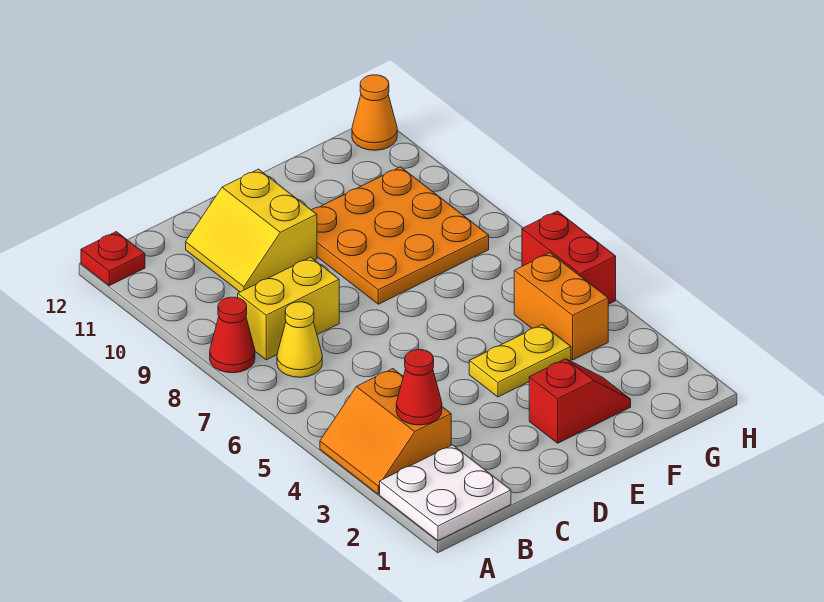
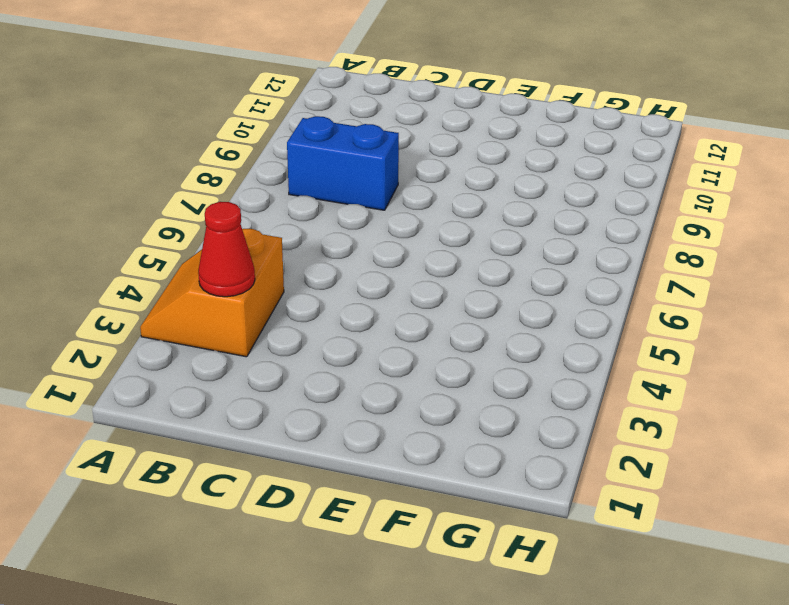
blue brick B8:C8 level 1 -> yellow brick B8:C8 level 1
none -> white plate A1:B2 level 1
none -> red cone A8 level 1
none -> red plate A12 level 1

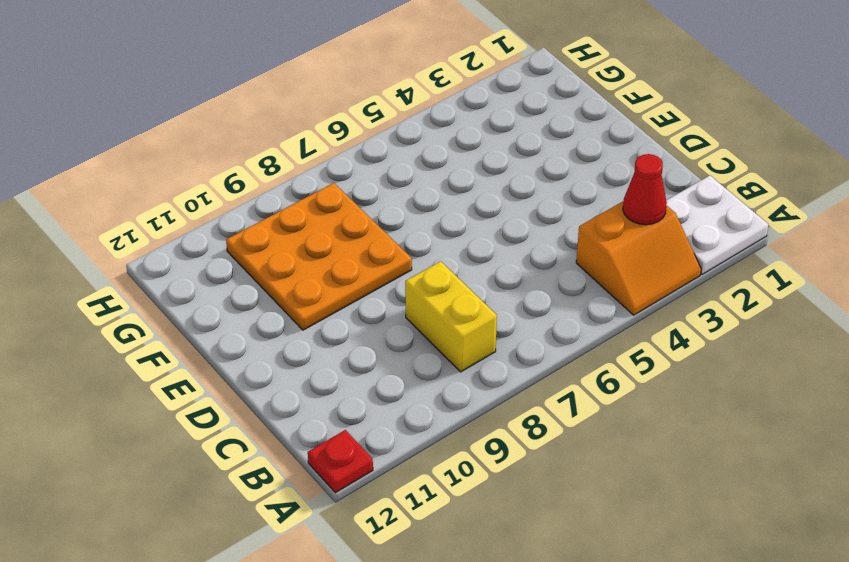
none -> red cone A8 level 1
none -> yellow cone B7 level 1
none -> yellow slope C10:D11 level 1 top D

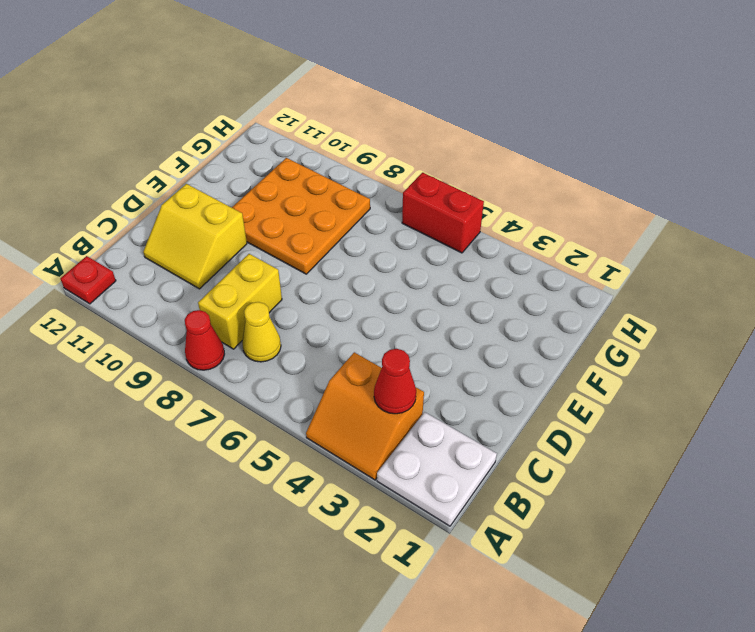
none -> red slope E2:F2 level 1 top E
none -> yellow plate E4:F4 level 1
none -> orange brick G4:G5 level 1

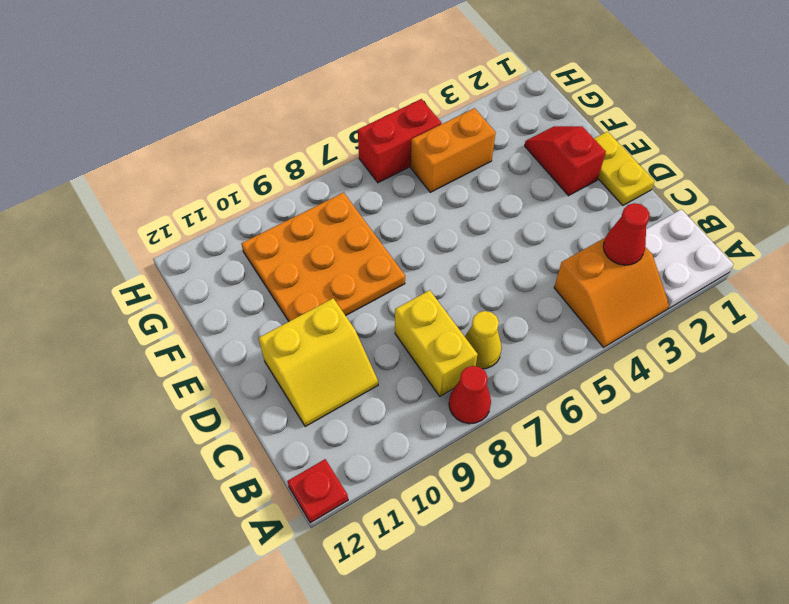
yellow plate D1:E1 level 1 -> yellow plate E4:F4 level 1
none -> orange cone H12 level 1

